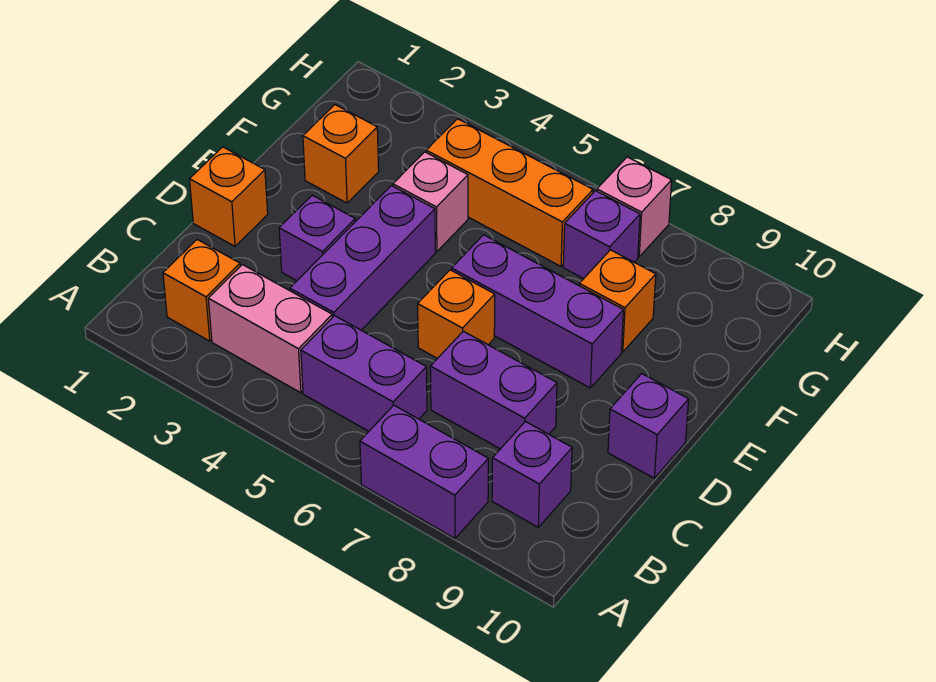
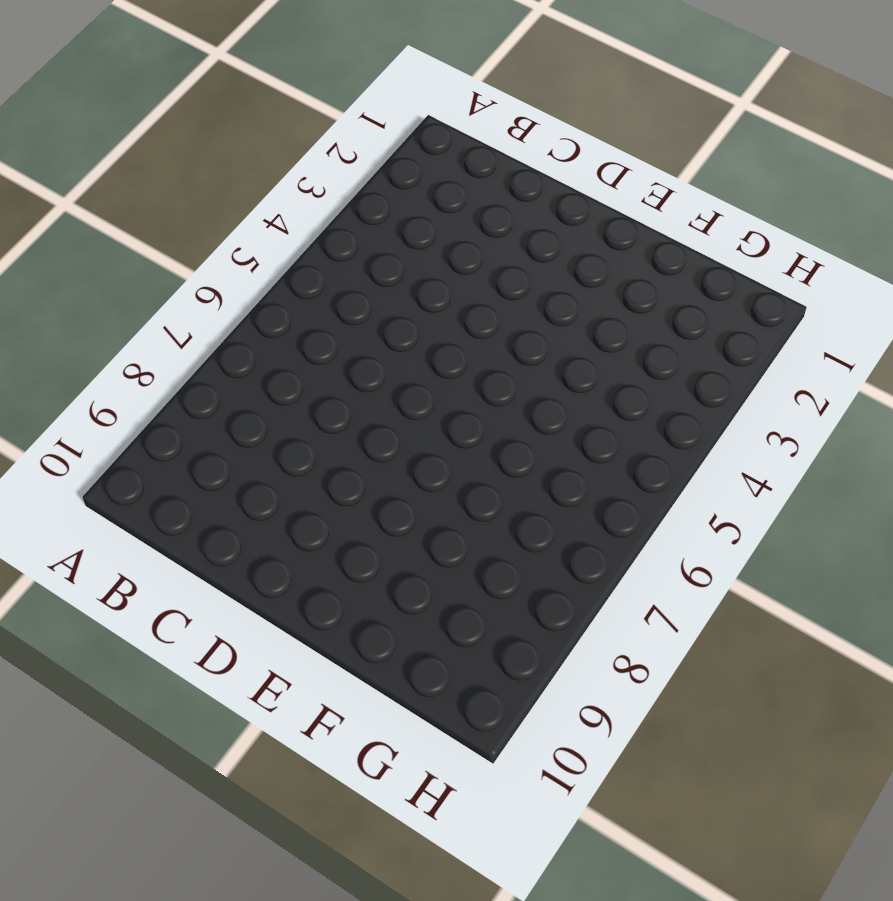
none -> purple brick A7:A8 level 1
none -> orange brick B2 level 1
none -> pink brick B3:B4 level 1

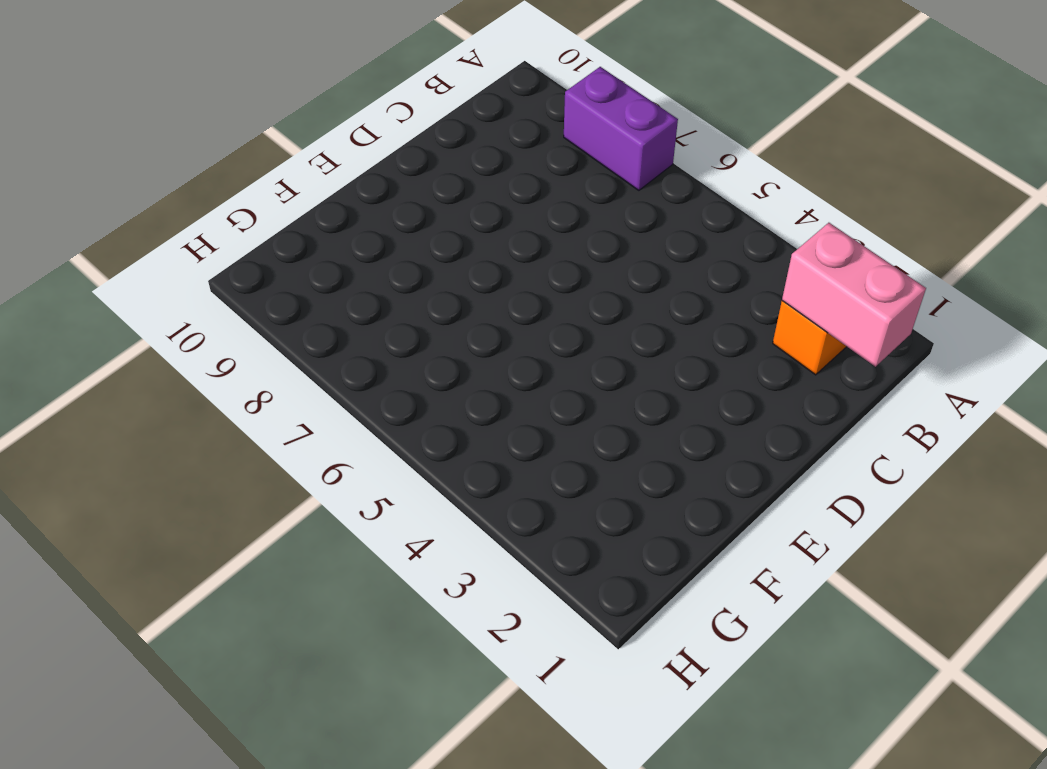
pink brick B1:B2 level 2 -> pink brick B3:B4 level 1
none -> purple brick B5:B6 level 1
none -> purple brick B9 level 1
none -> purple brick C4:E4 level 1

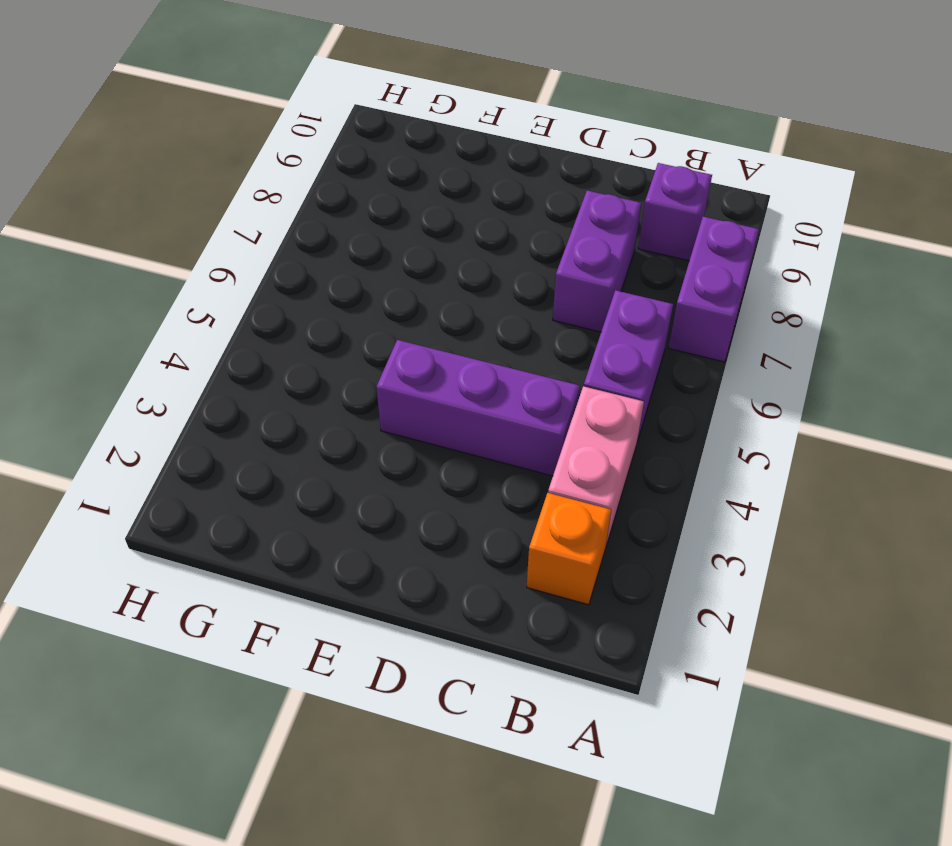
none -> orange brick D1 level 1
none -> purple brick D3 level 1
none -> orange brick D6 level 1

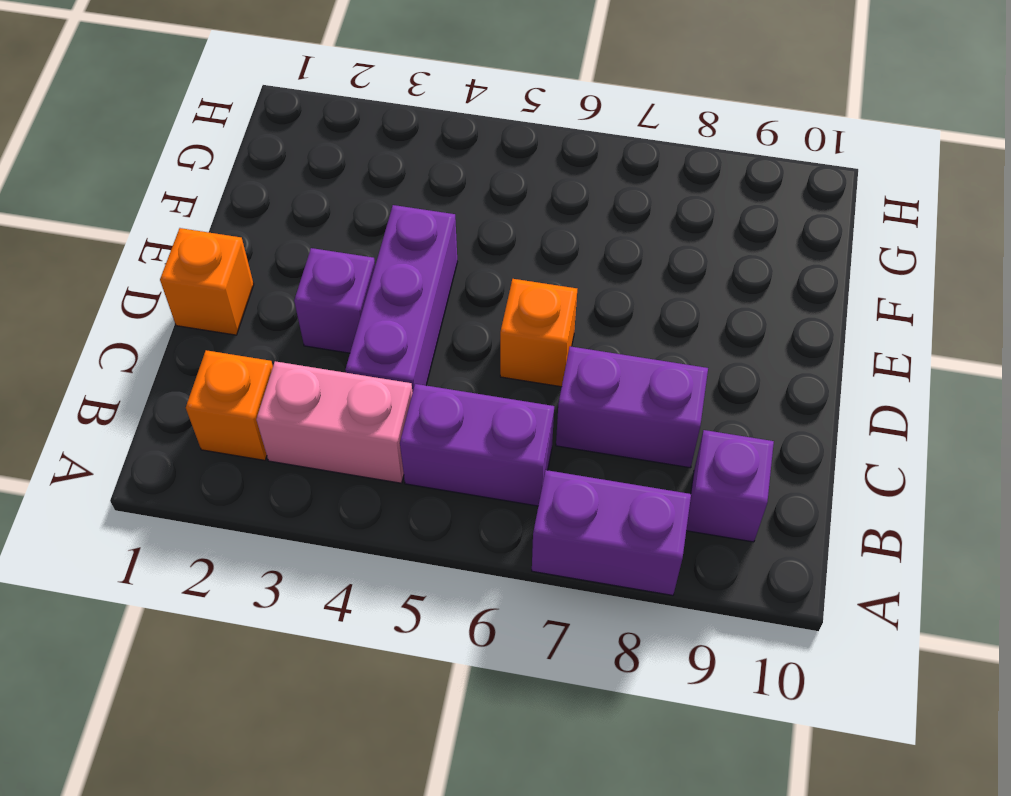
none -> purple brick D10 level 1
none -> purple brick E6:E8 level 1
none -> orange brick F2 level 1

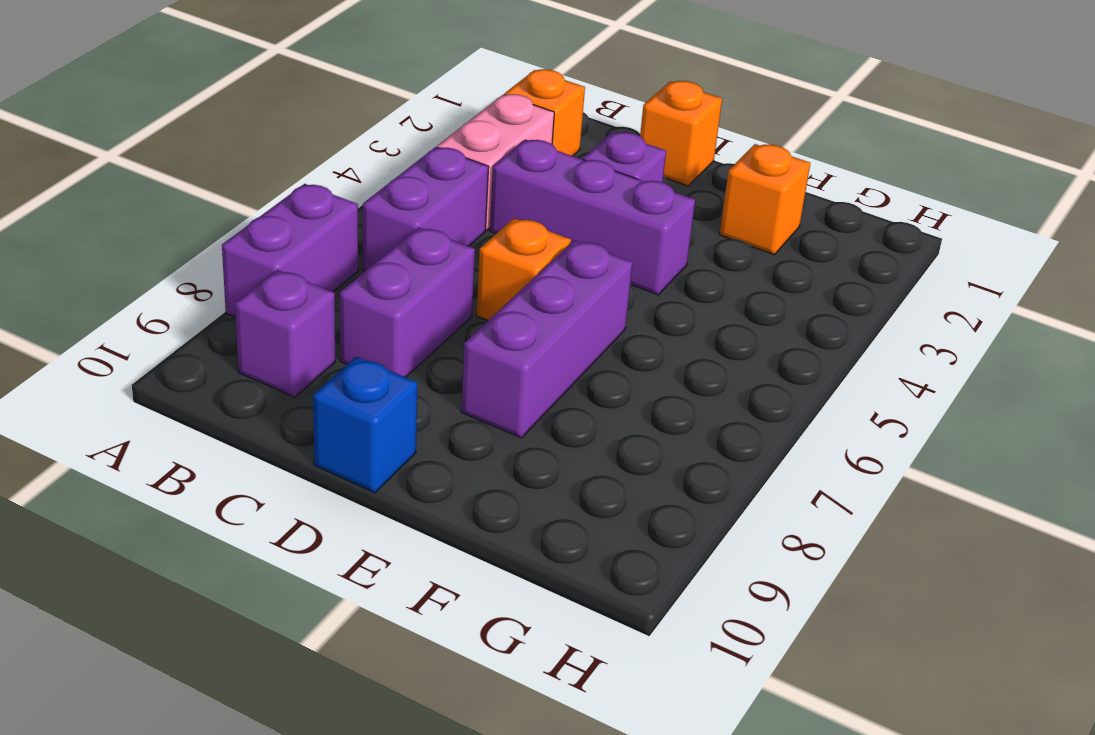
blue brick D10 level 1 -> purple brick D10 level 1
none -> pink brick F4 level 1
none -> orange brick F8 level 1
none -> orange brick G4:G6 level 1

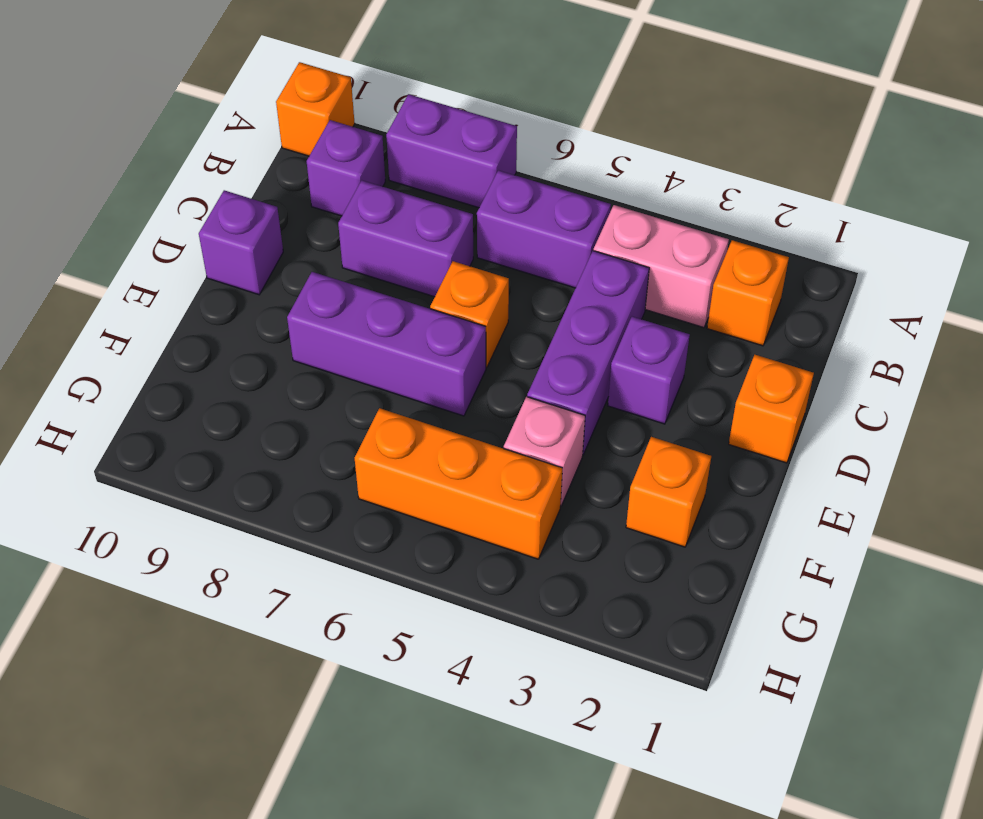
orange brick A10 level 1 -> orange brick F8 level 1
none -> purple brick G7 level 1
none -> pink brick H7 level 1

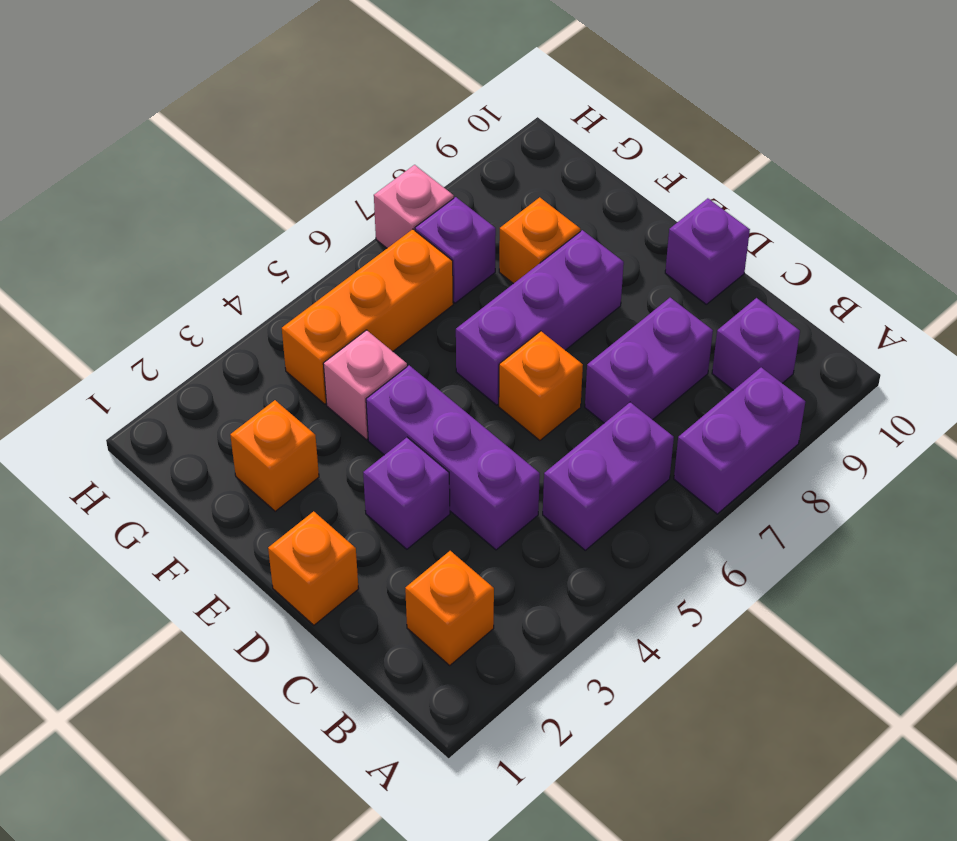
none -> pink brick B3:B4 level 1

